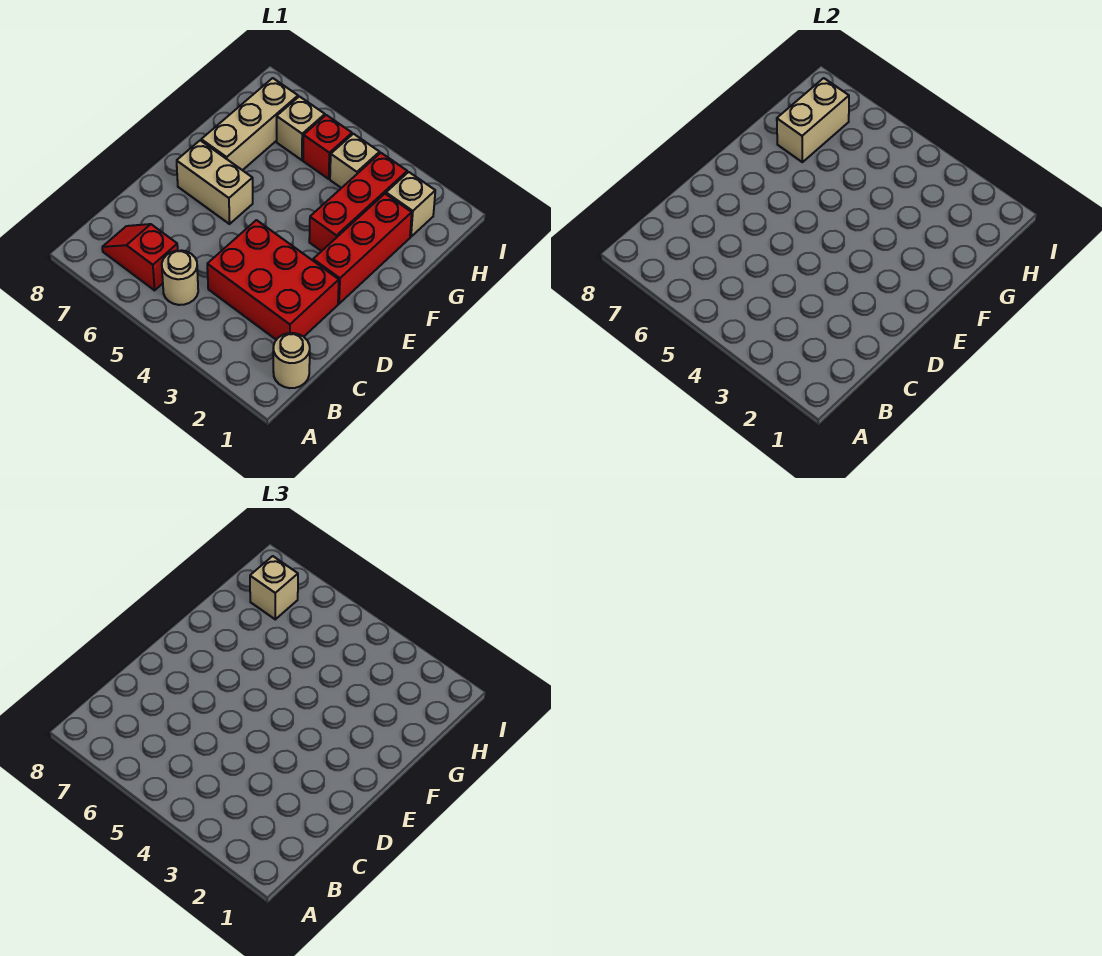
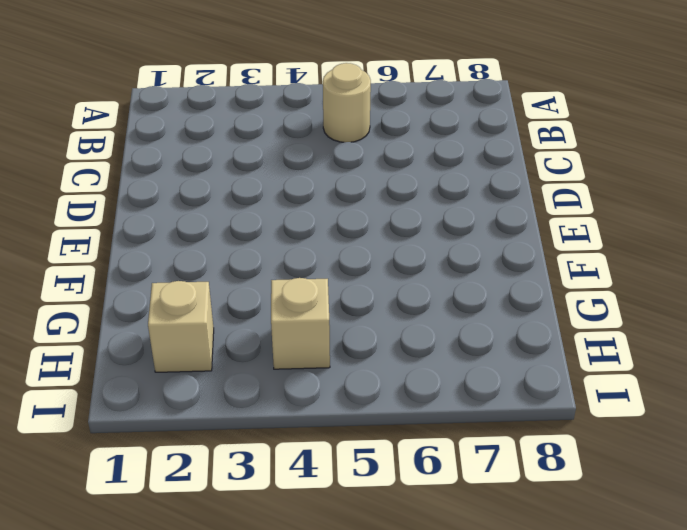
none -> tan round brick B1 level 1
none -> red slope B6:B7 level 1 top 6
none -> red brick C2:D4 level 1

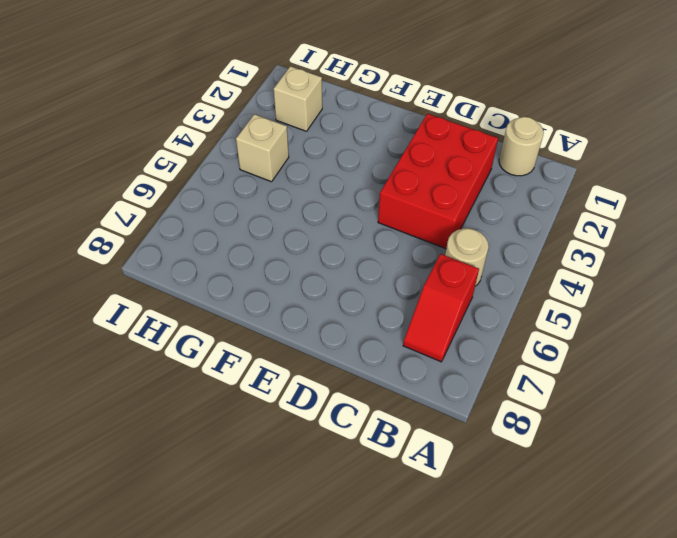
none -> red brick E2:G2 level 1
none -> tan brick E6:E7 level 1
none -> red brick F3:H3 level 1

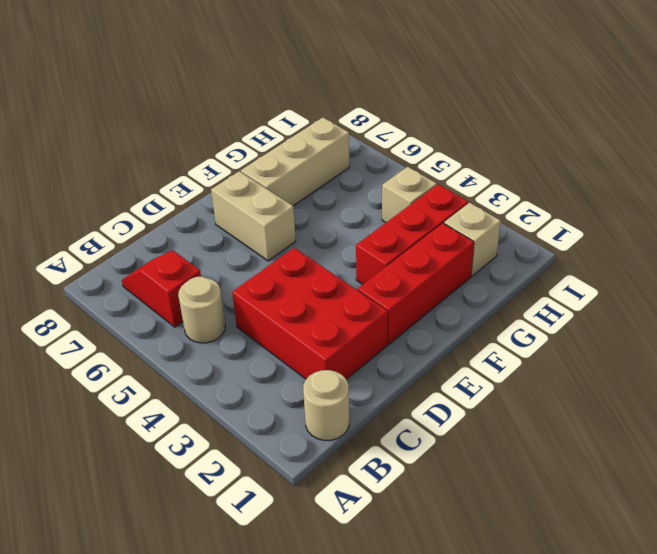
none -> red brick H5 level 1
none -> tan brick H6 level 1
none -> tan brick G7:H7 level 2

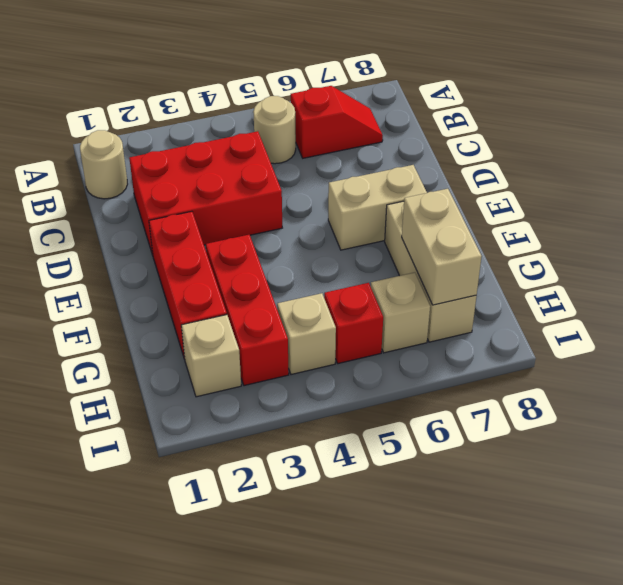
none -> tan brick H7 level 3

